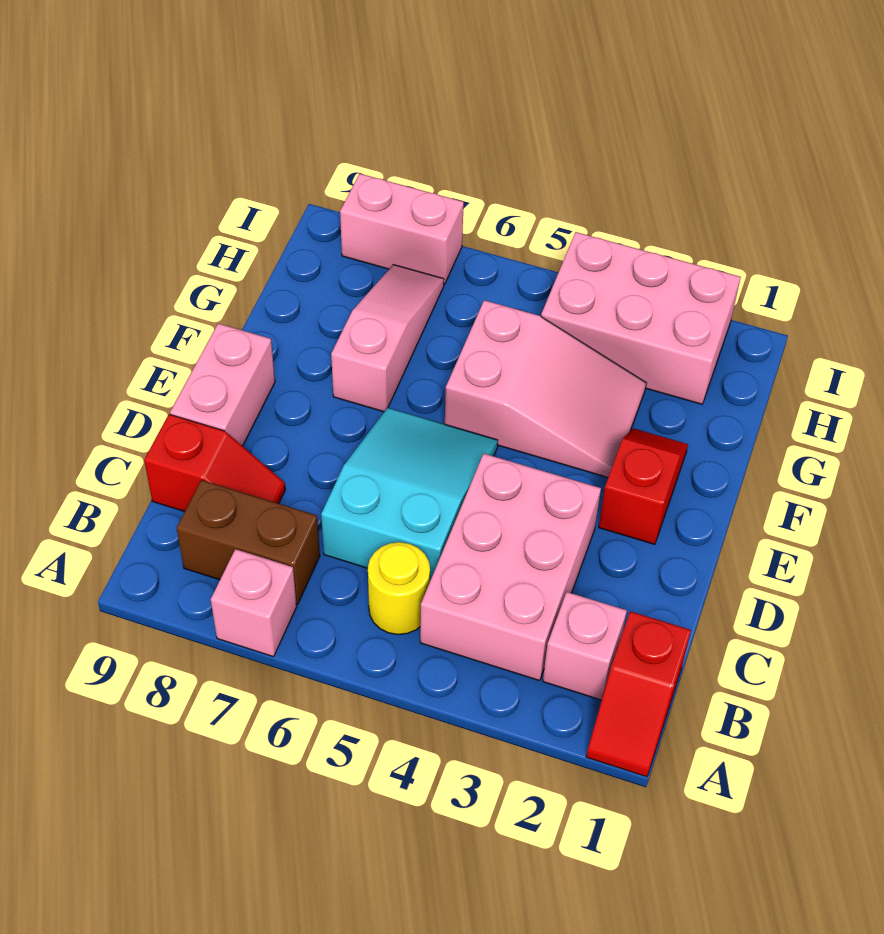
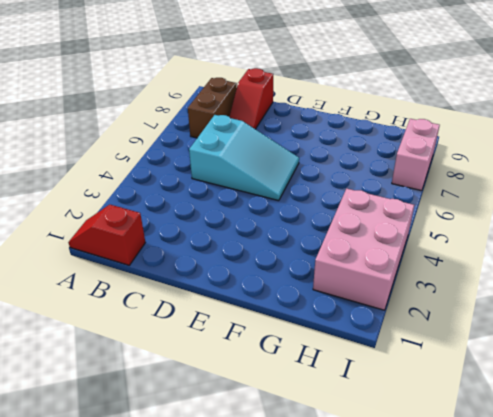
none -> pink brick A7 level 1
none -> pink brick B2 level 1
none -> pink brick B3:D4 level 1

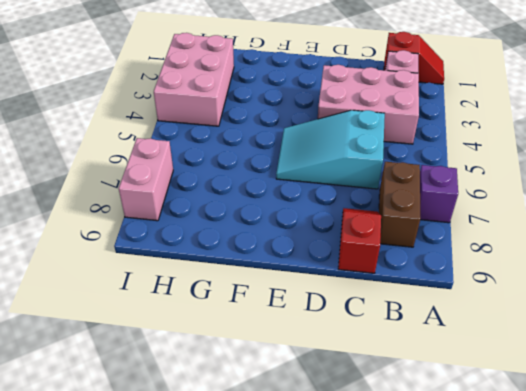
purple brick A7 level 1 -> pink brick A7 level 1
none -> yellow round brick B5 level 1
none -> pink brick D9:E9 level 1
none -> red slope E2:F2 level 1 top E

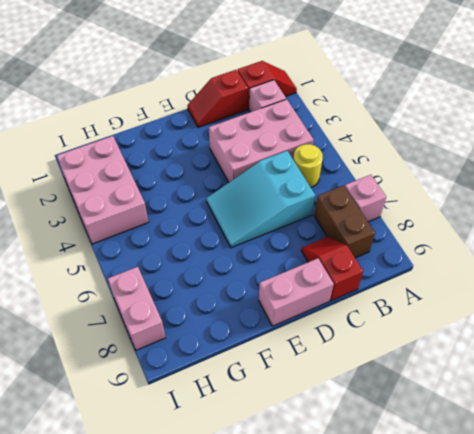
red slope C1:D1 level 1 top C -> red slope E2:F2 level 1 top E
none -> pink slope F3:G5 level 1 top 5
none -> pink slope F7:H7 level 1 top F

